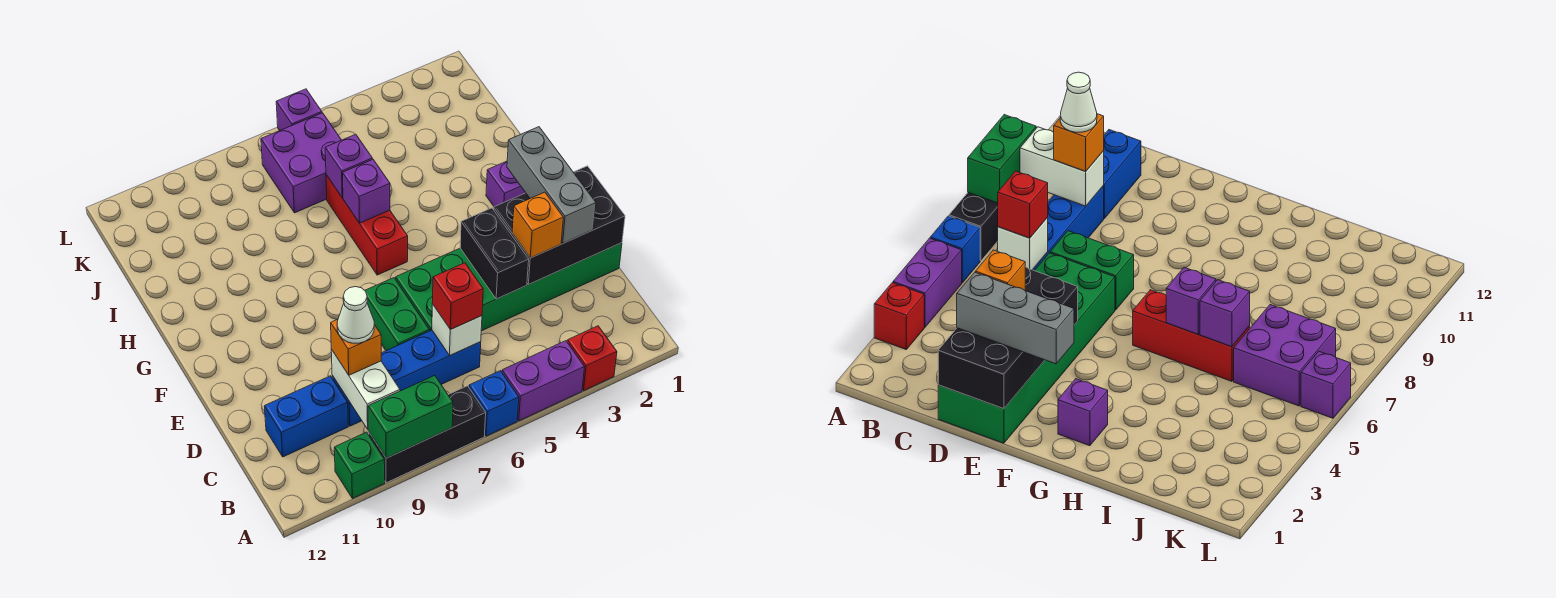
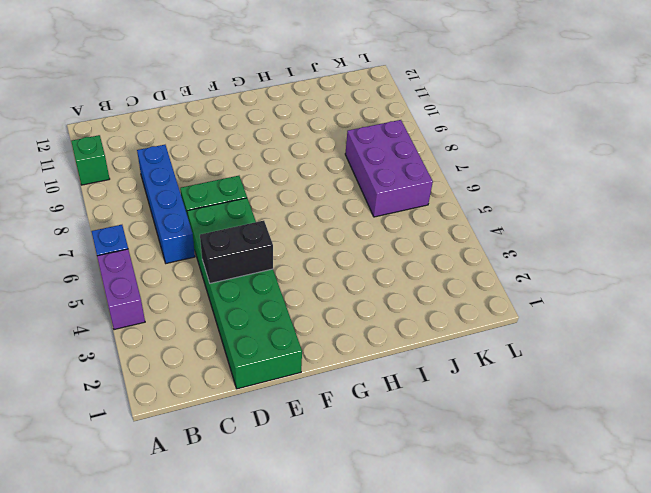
purple brick J6:K8 level 1 -> purple brick J6:K7 level 1
none -> red brick A3 level 1
none -> black brick A7:A9 level 1
none -> blue brick C10:C11 level 1

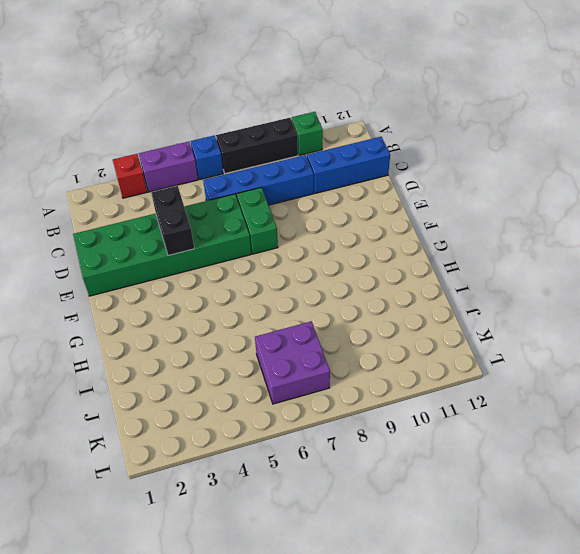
blue brick C10:C12 level 1 -> blue brick C10:C11 level 1
none -> purple brick G2 level 1
none -> red brick G6:I6 level 1
none -> purple brick L6 level 1

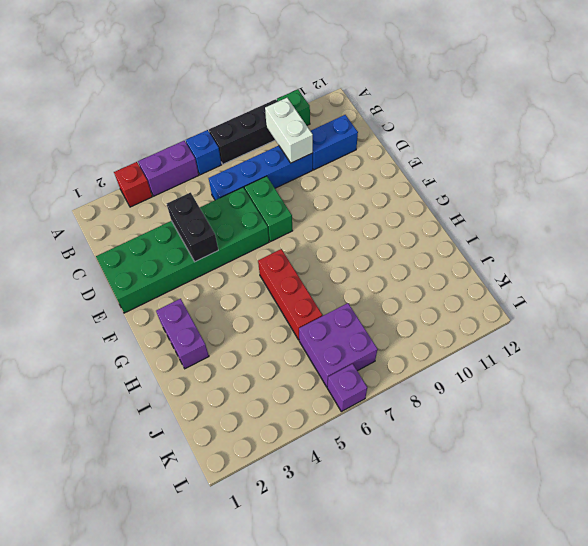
purple brick G2:H2 level 1 -> purple brick G2 level 1
none -> green brick A8:A9 level 2
none -> white brick C6 level 2
none -> black brick D1:E3 level 2

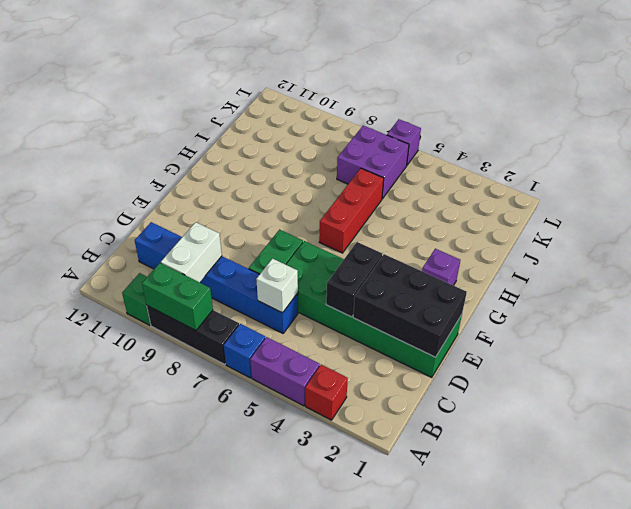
none -> purple brick H6 level 2
none -> purple brick I6 level 2
none -> red brick C6 level 3

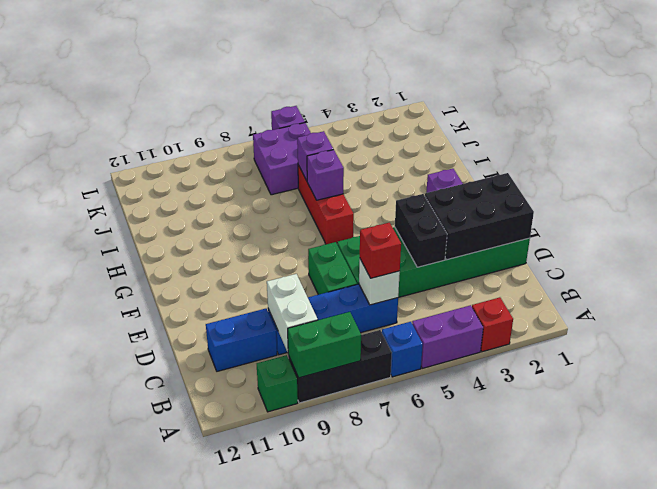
none -> orange brick C9 level 3
none -> grey brick D2:F2 level 3
none -> orange brick D3 level 3

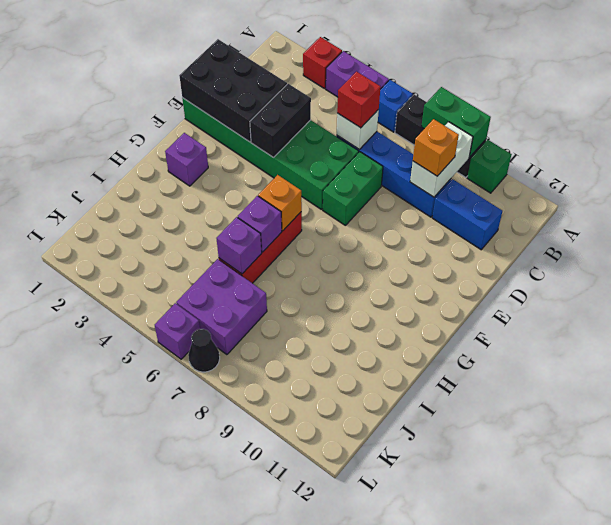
orange brick G6 level 2 -> orange brick D3 level 3
black cone L7 level 1 -> none
none -> grey brick D2:F2 level 3
none -> white cone C9 level 4

